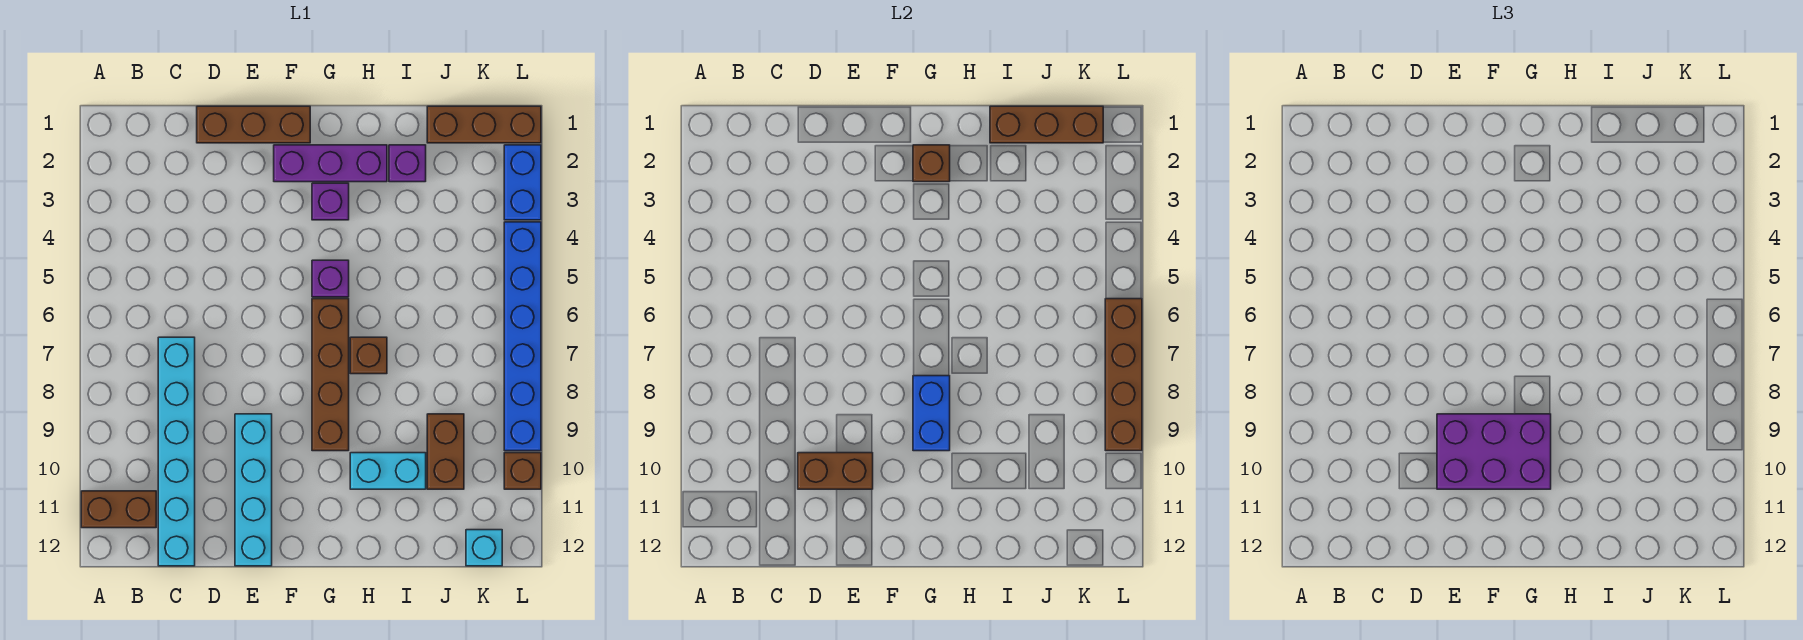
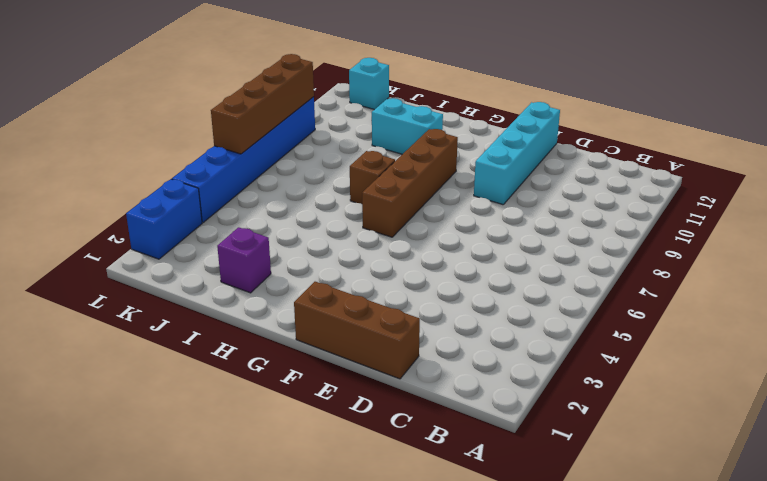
none -> brown brick A11:B11 level 1
none -> cyan brick C7:C12 level 1
none -> purple brick F2:H2 level 1

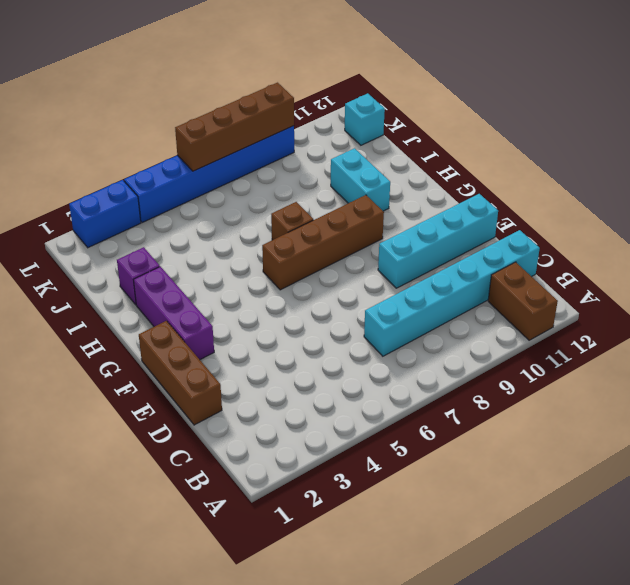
none -> purple brick G3 level 1
none -> purple brick G5 level 1
none -> brown brick J1:L1 level 1

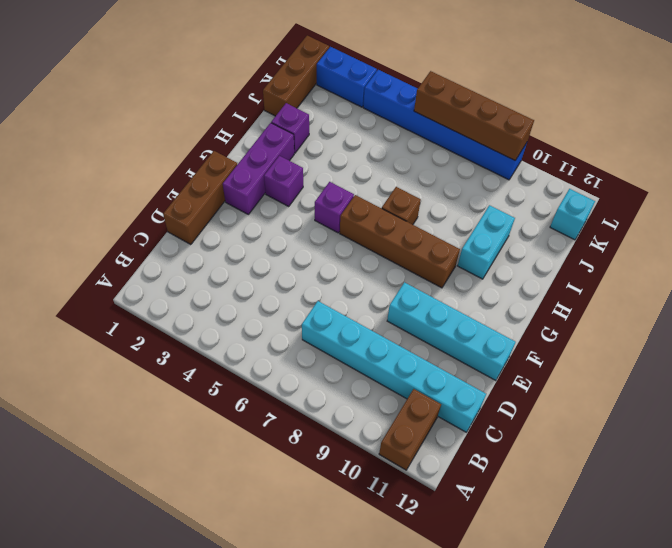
none -> brown brick J9:J10 level 1
none -> brown brick L10 level 1
none -> brown brick D10:E10 level 2

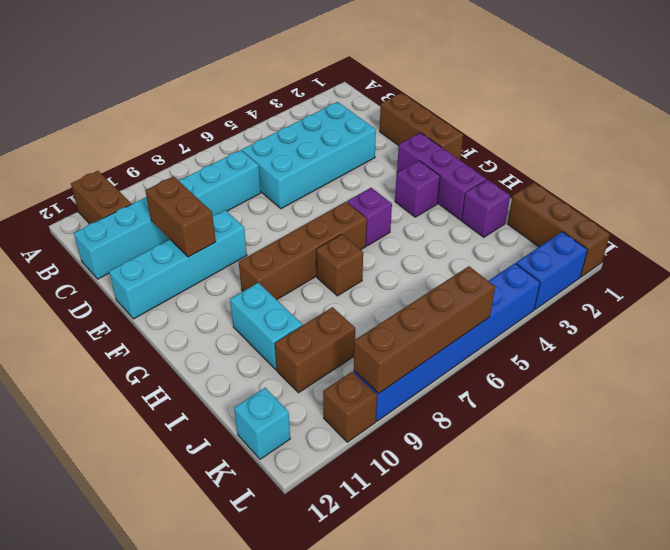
cyan brick C3:D6 level 1 -> none
none -> brown brick G2 level 2
none -> blue brick G8:G9 level 2
none -> brown brick I1:K1 level 2

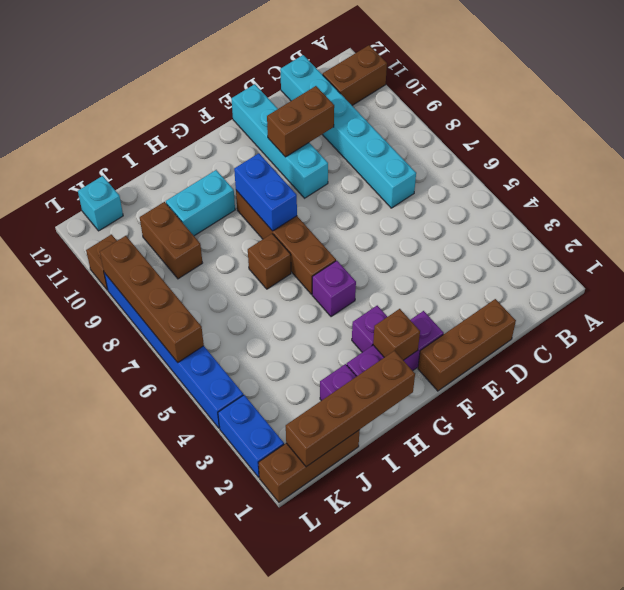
brown brick H1:K1 level 2 -> brown brick I1:K1 level 2
none -> purple brick E9:G10 level 3

